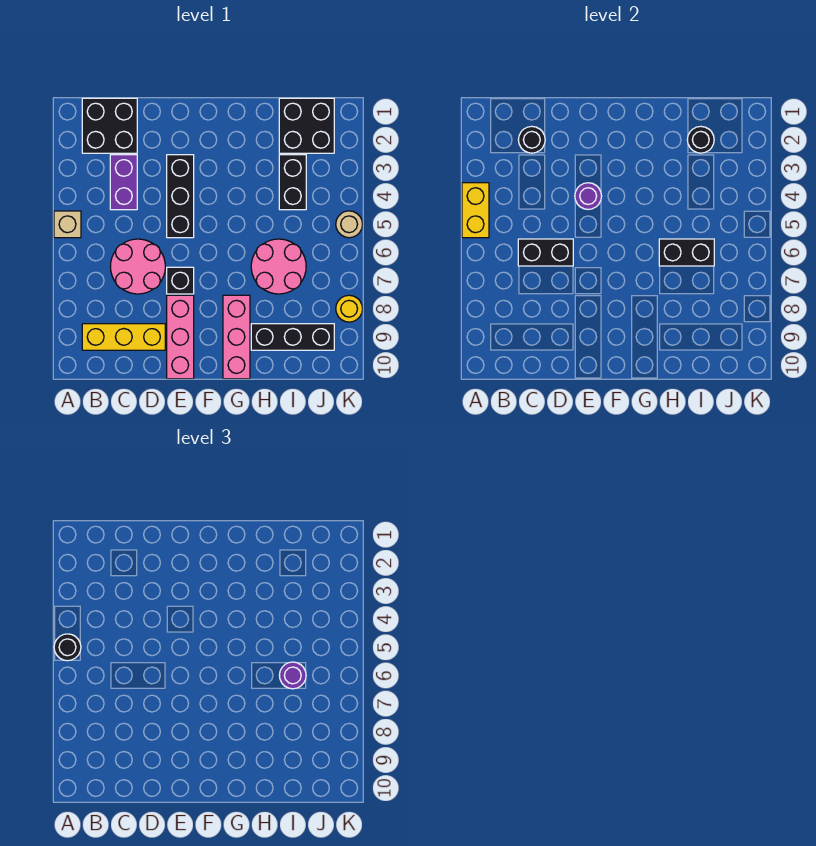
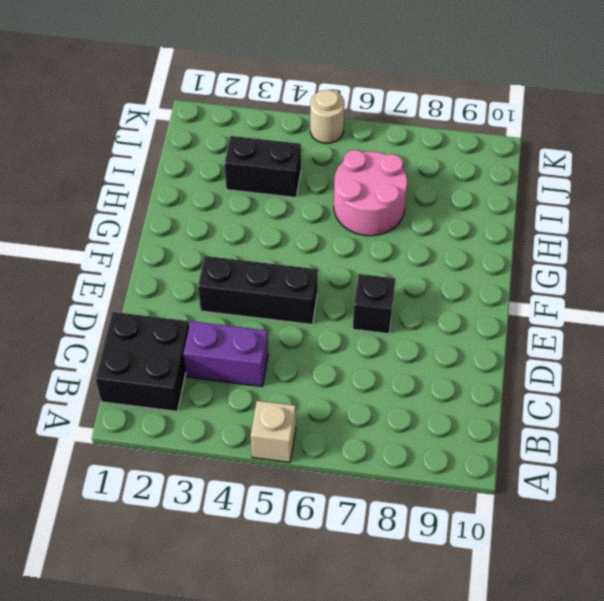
none -> yellow brick B9:D9 level 1
none -> pink round brick C6:D7 level 1
none -> pink brick E8:E10 level 1

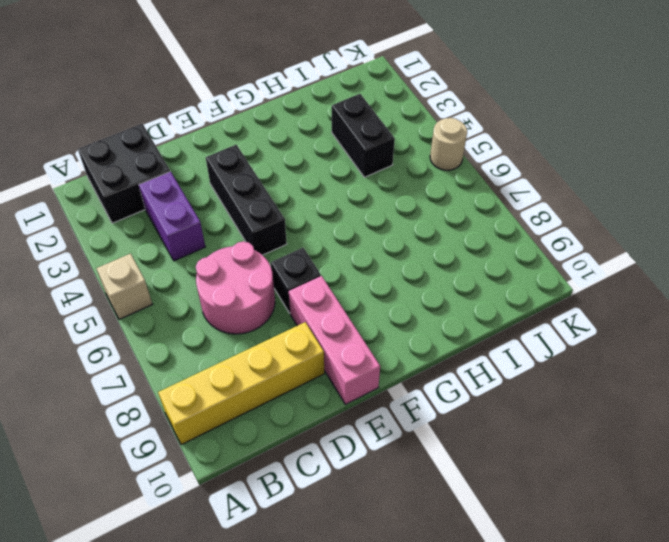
yellow brick A9:D9 level 1 -> yellow brick B9:D9 level 1
none -> pink brick G8:G10 level 1
none -> pink round brick H6:I7 level 1
none -> black brick H9:J9 level 1

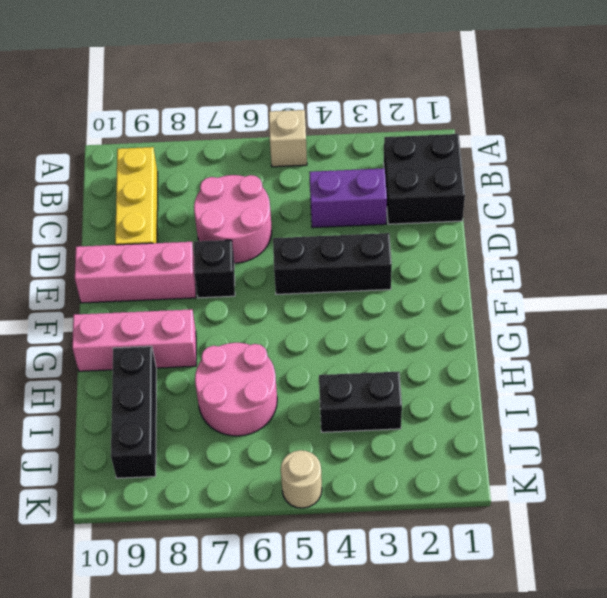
none -> black brick I1:J2 level 1
none -> yellow round brick K8 level 1
none -> yellow brick A4:A5 level 2

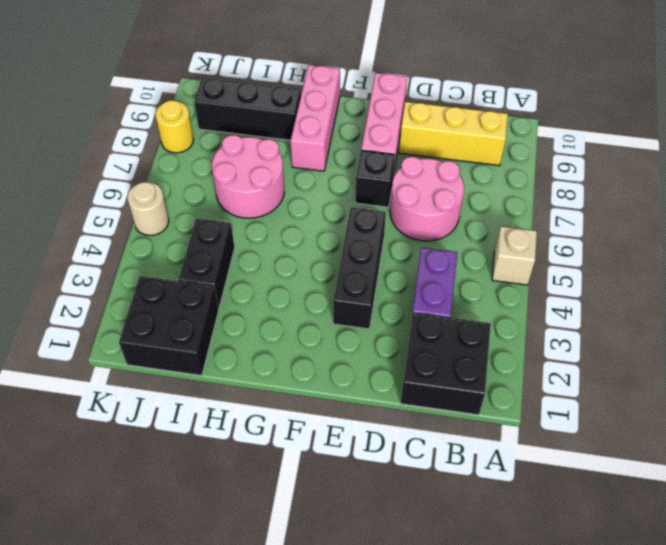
none -> yellow brick A4:A5 level 2
none -> black round brick C2 level 2
none -> black brick C6:D6 level 2

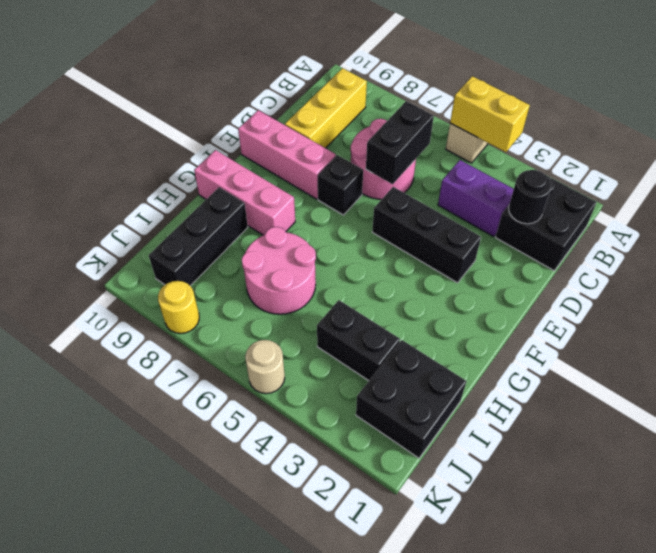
none -> purple round brick E4 level 2
none -> black brick H6:I6 level 2
none -> black round brick I2 level 2

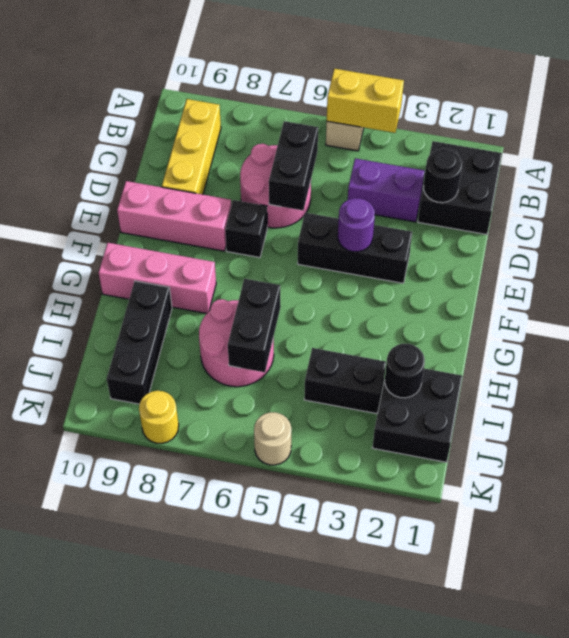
none -> black round brick A5 level 3
none -> purple round brick I6 level 3

